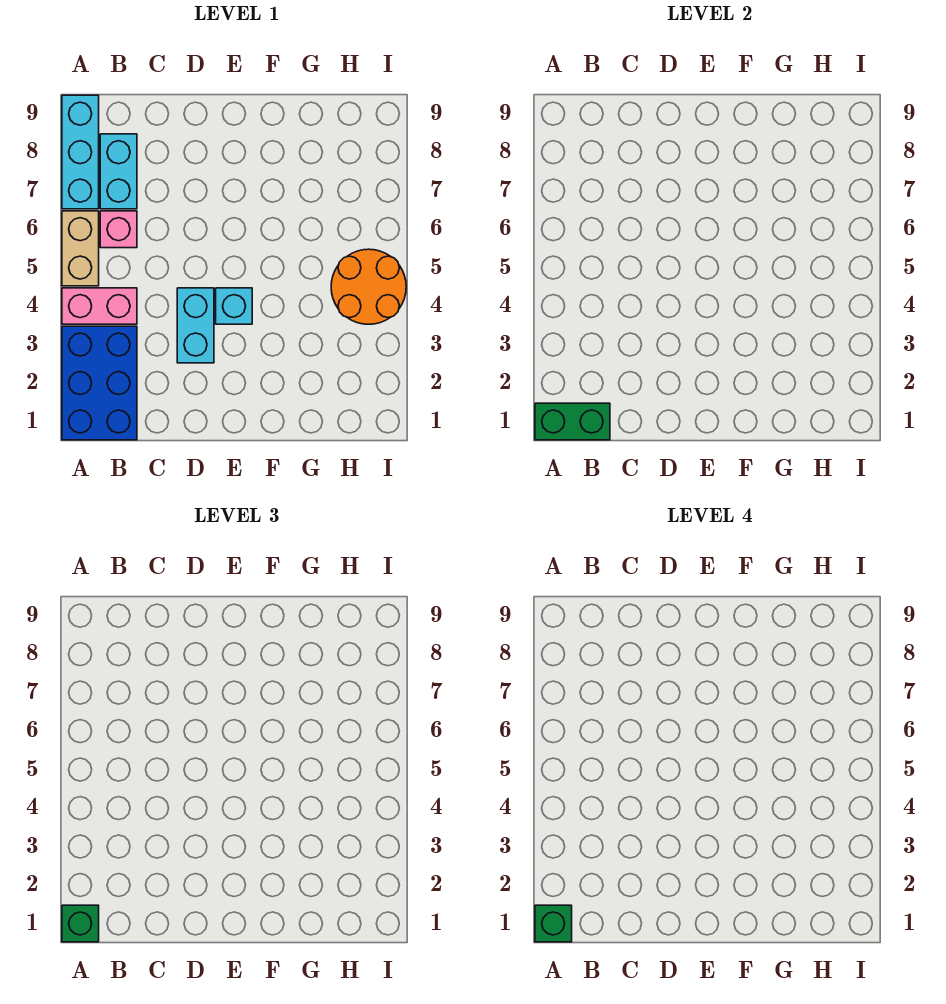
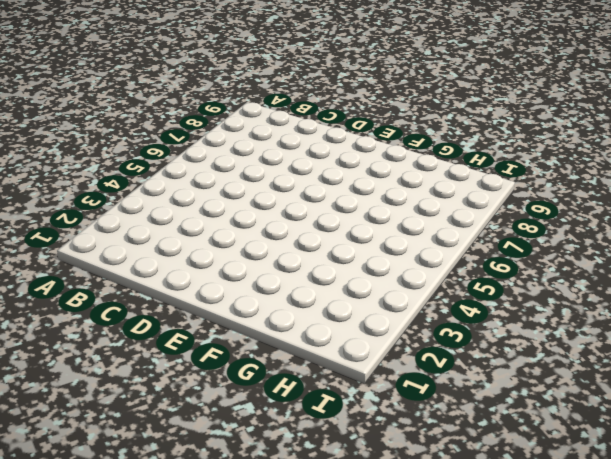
none -> blue brick A1:B3 level 1
none -> pink brick A4:B4 level 1
none -> tan brick A5:A6 level 1

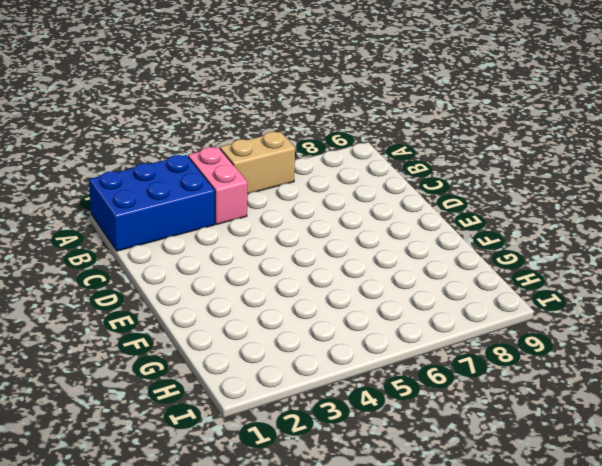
none -> cyan brick A7:A9 level 1
none -> pink brick B6 level 1
none -> cyan brick B7:B8 level 1

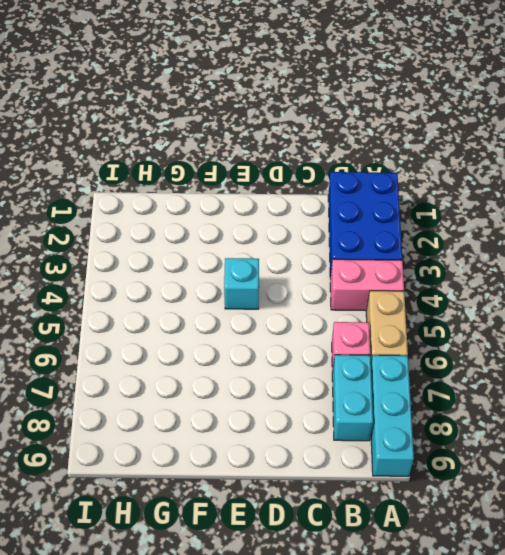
none -> cyan brick D3:D4 level 1
none -> orange round brick H4:I5 level 1
none -> green brick A1:B1 level 2

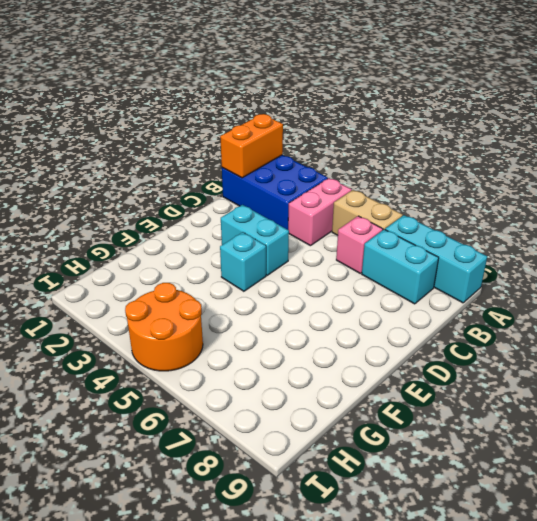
orange brick A1:B1 level 2 -> green brick A1:B1 level 2
none -> green brick A1 level 3
none -> green brick A1 level 4

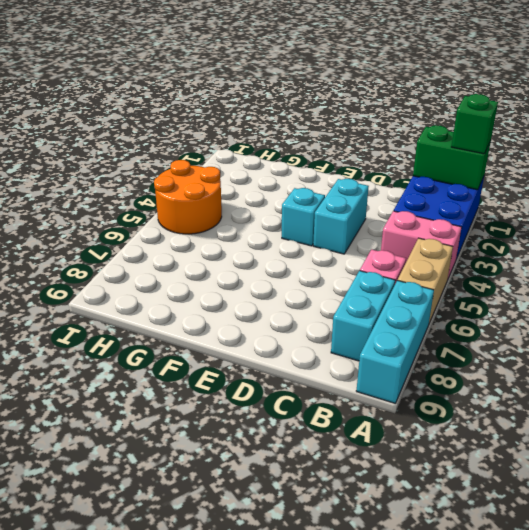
none -> green brick A1 level 4

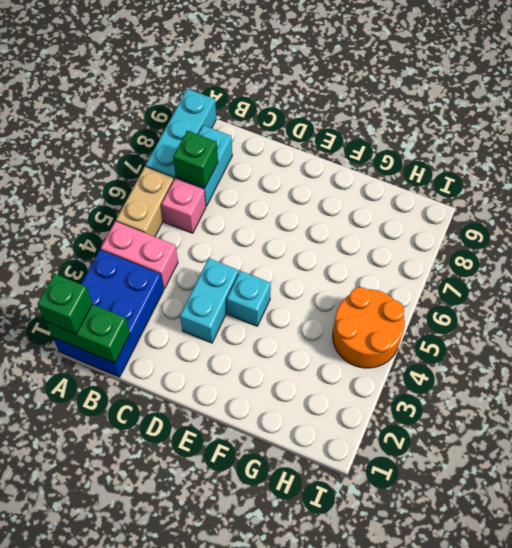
green brick B7 level 2 -> green brick A1 level 4

